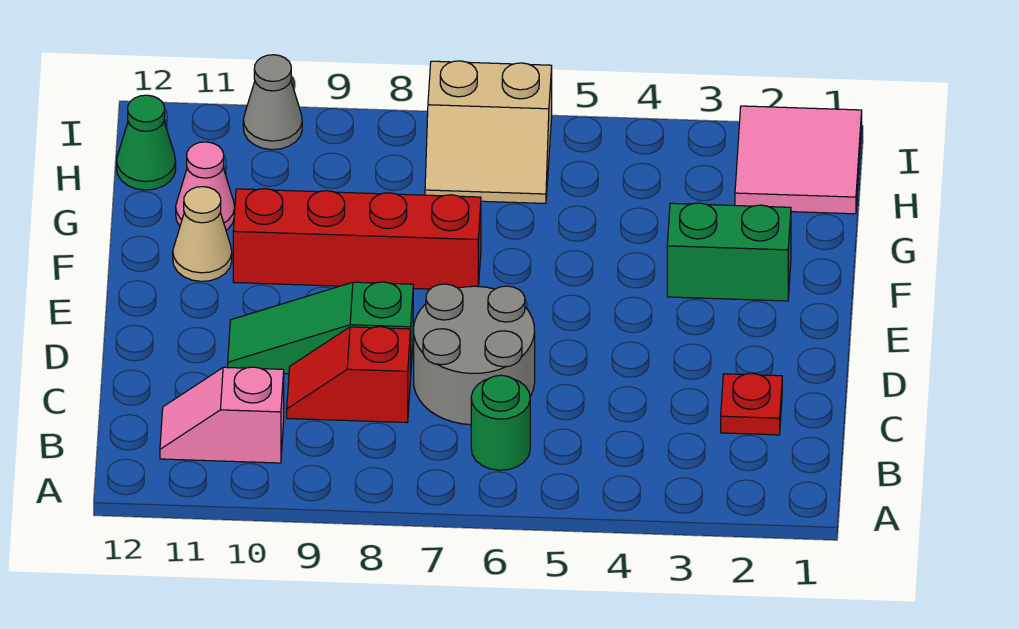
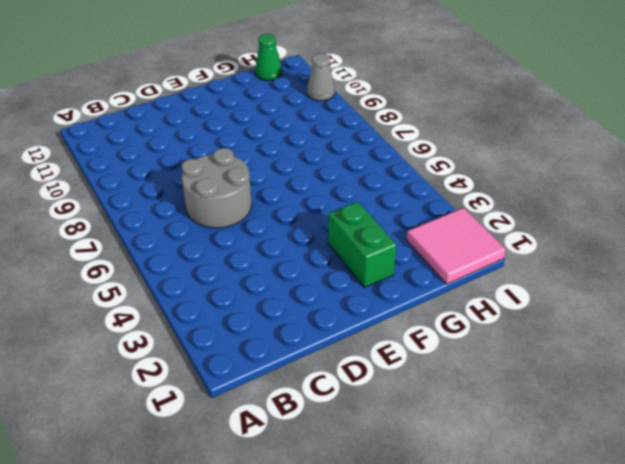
none -> green round brick B6 level 1
none -> pink slope B10:B11 level 1 top 10
none -> red plate C2 level 1

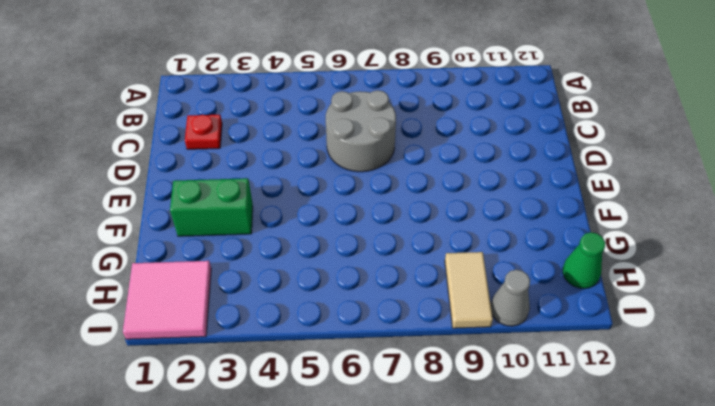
tan tile H9:I9 level 1 -> none
none -> green round brick B6 level 1
none -> pink slope B10:B11 level 1 top 10
none -> red slope C8:C9 level 1 top 8

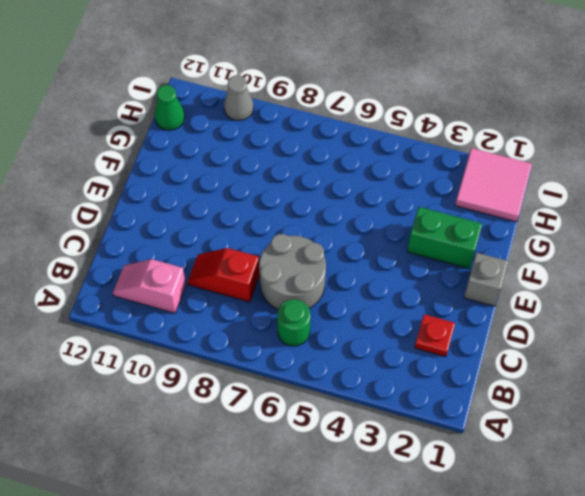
grey brick E1 level 1 -> none
none -> green slope D8:D10 level 1 top 8
none -> red brick F7:F10 level 1
none -> tan cone F11 level 1

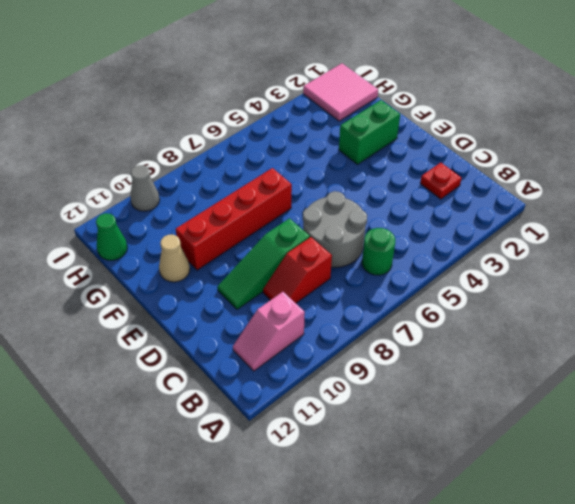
none -> pink cone G11 level 1
none -> tan slope H6:I7 level 1 top I

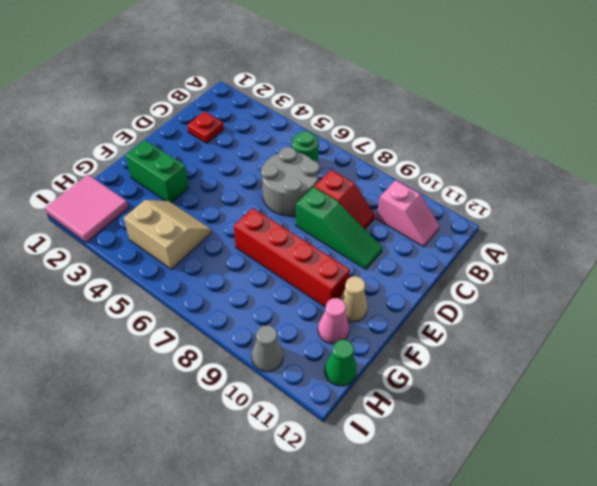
tan slope G4:H5 level 1 top H -> tan slope H6:I7 level 1 top I

